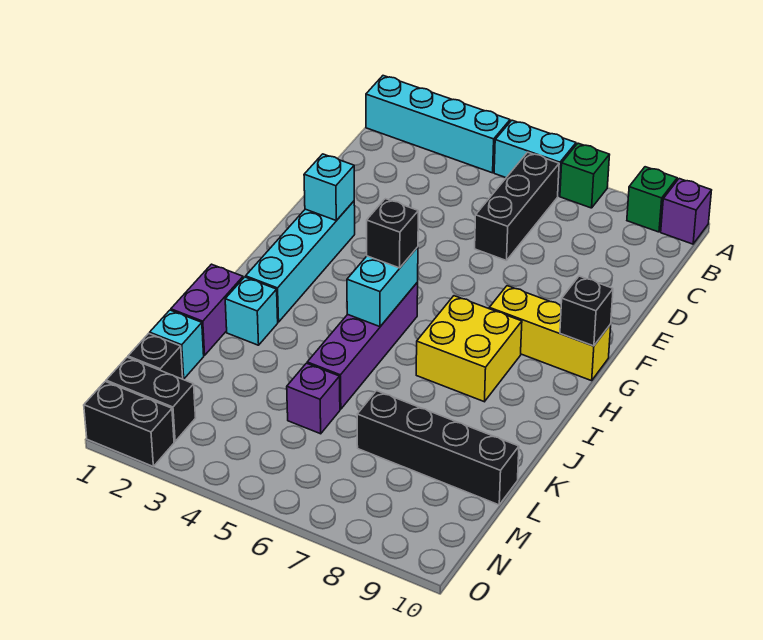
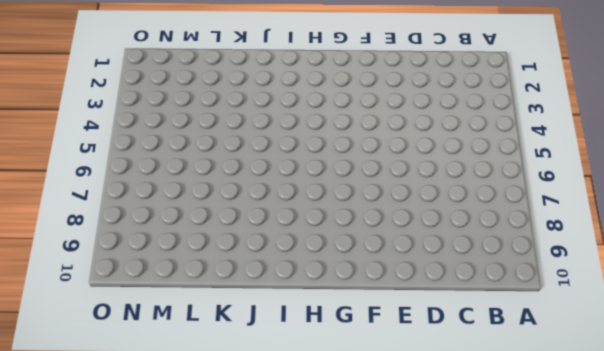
none -> cyan brick A1:A4 level 1
none -> cyan brick A5:A6 level 1
none -> green brick A7 level 1

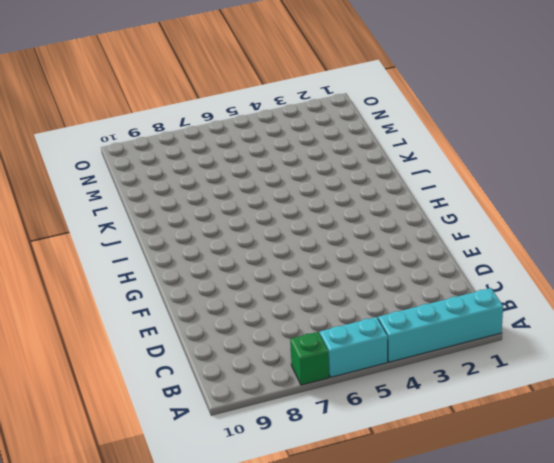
none -> green brick A9 level 1
none -> purple brick A10 level 1
none -> black brick B6:D6 level 1

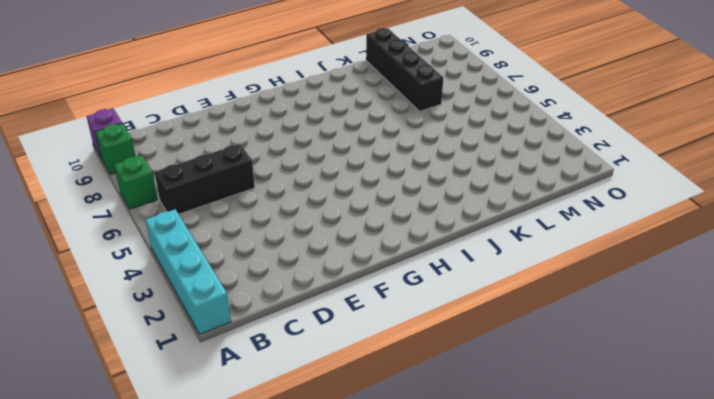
none -> cyan brick A5:A6 level 1
none -> cyan brick F2:I2 level 1
none -> yellow brick G8:G10 level 1

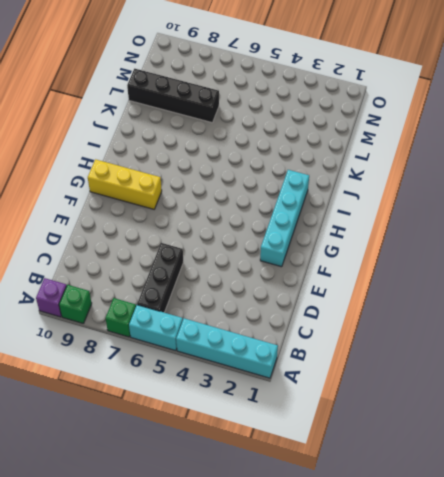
none -> purple brick H5:K5 level 1
none -> yellow brick H7:I8 level 1
none -> purple brick J1:K1 level 1

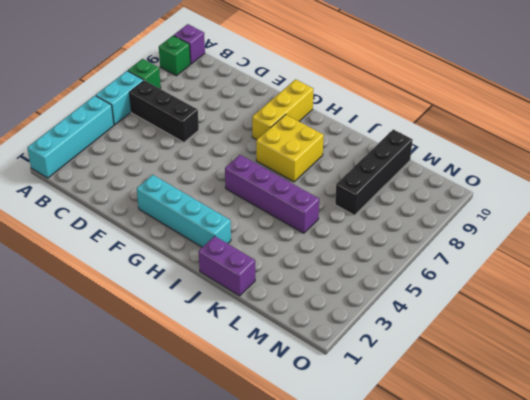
none -> cyan brick J2 level 1
none -> cyan brick L1 level 1
none -> purple brick L5 level 1

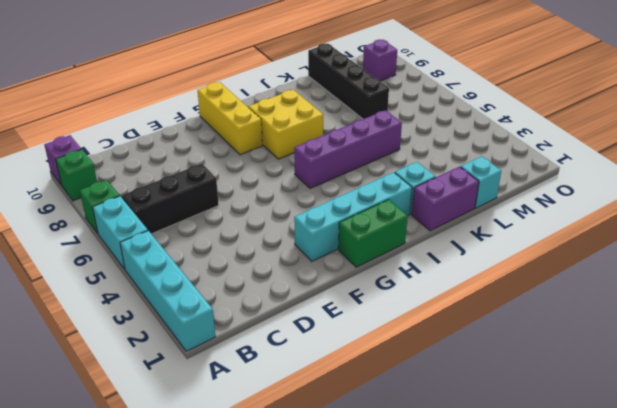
green brick G1:H1 level 1 -> none
purple brick N9 level 1 -> purple brick L5 level 1
none -> black brick M1 level 1
none -> black brick N1:N2 level 1
none -> black brick O1:O2 level 1

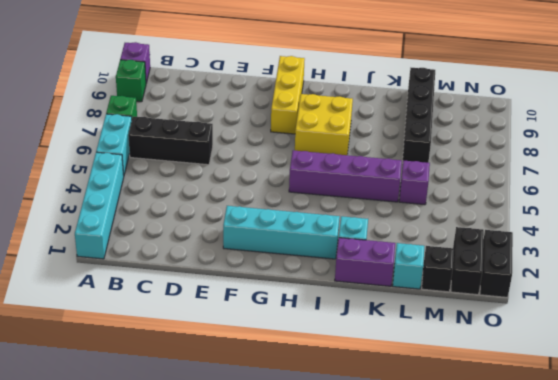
none -> cyan brick F2 level 2
none -> black brick G10 level 2
none -> cyan brick H5:I5 level 2

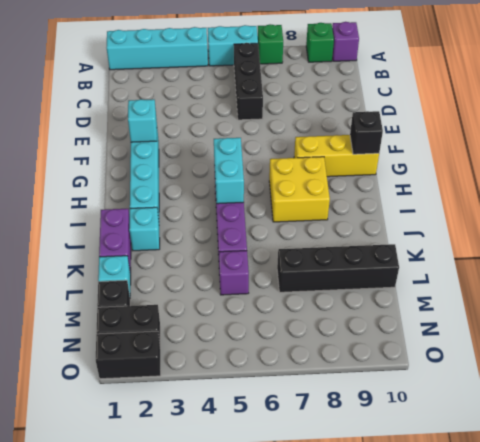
none -> black brick H5 level 3

